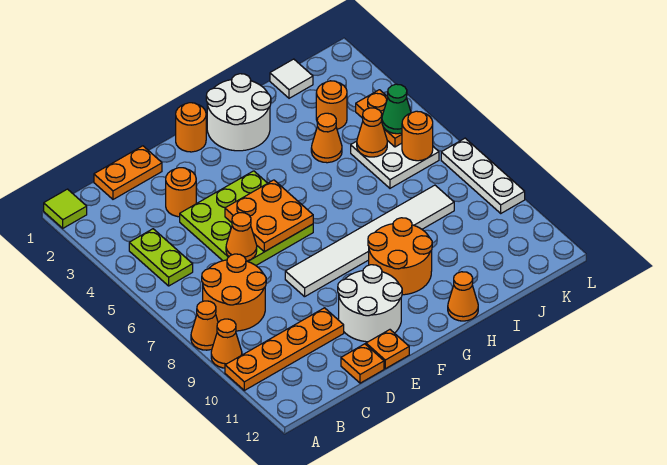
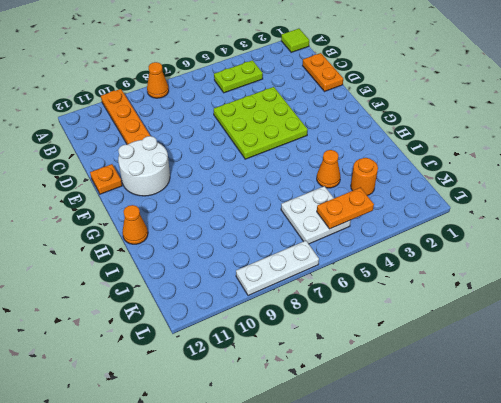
none -> orange cone A9 level 1
none -> orange round brick B7:C8 level 1
none -> orange round brick D3 level 1

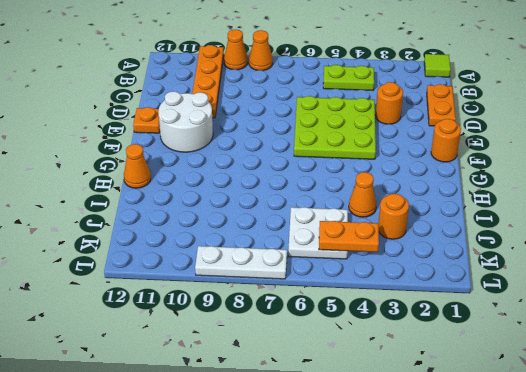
none -> orange round brick B7:C8 level 1
none -> orange plate D12 level 1
none -> white tile E8:J8 level 1

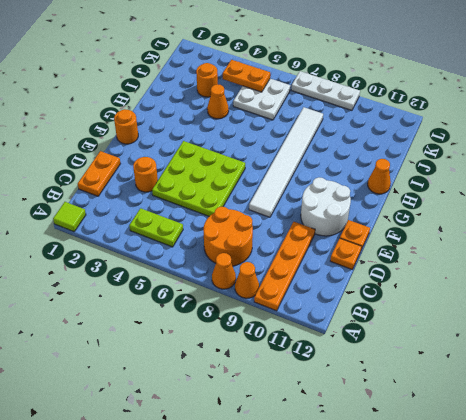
none -> white round brick G1:H2 level 1
none -> orange round brick G9:H10 level 1
none -> white tile J1 level 1

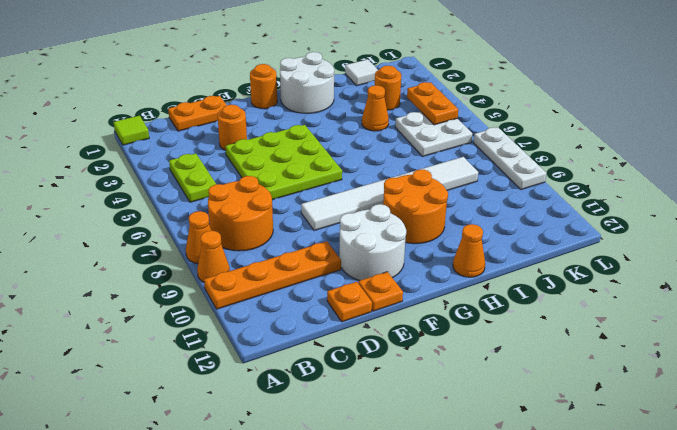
none -> orange cone D6 level 2
none -> orange plate E5:F6 level 2
none -> orange cone J5 level 2

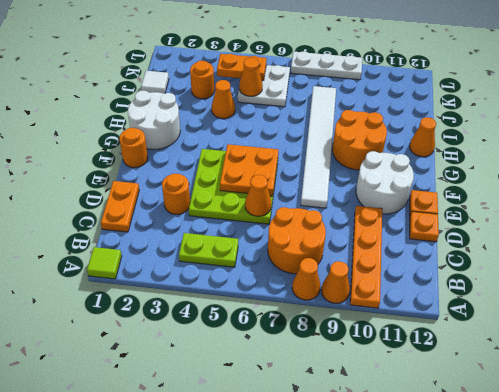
none -> orange round brick K6 level 2
none -> green cone K5 level 3

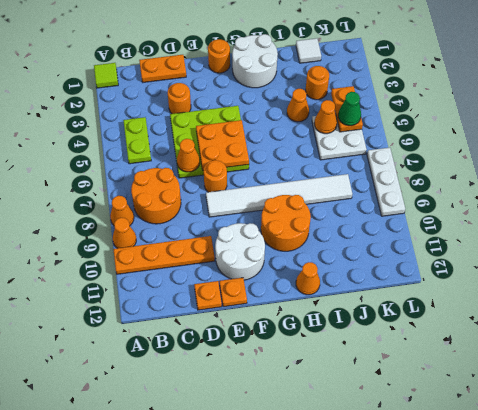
orange round brick E7 level 1 -> orange round brick K6 level 2

